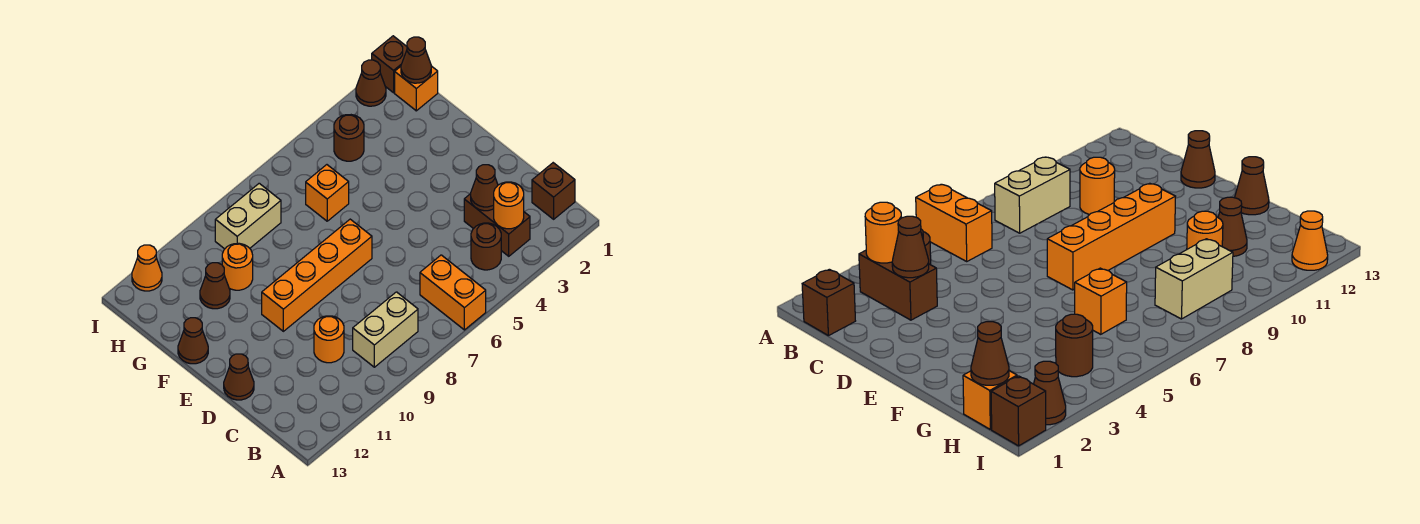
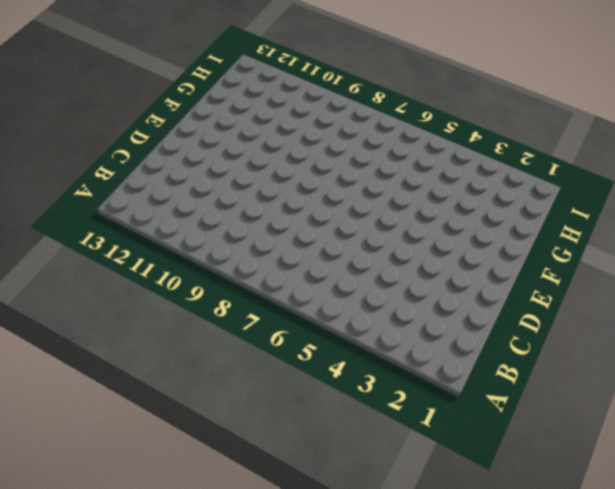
none -> orange brick A6:B6 level 1
none -> brown brick B1 level 1
none -> brown brick B3:C3 level 1

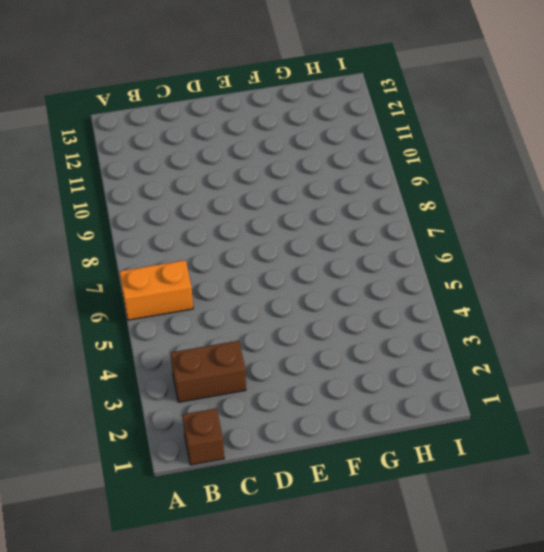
none -> brown round brick B4 level 1
none -> tan brick B8:B9 level 1
none -> orange round brick C10 level 1

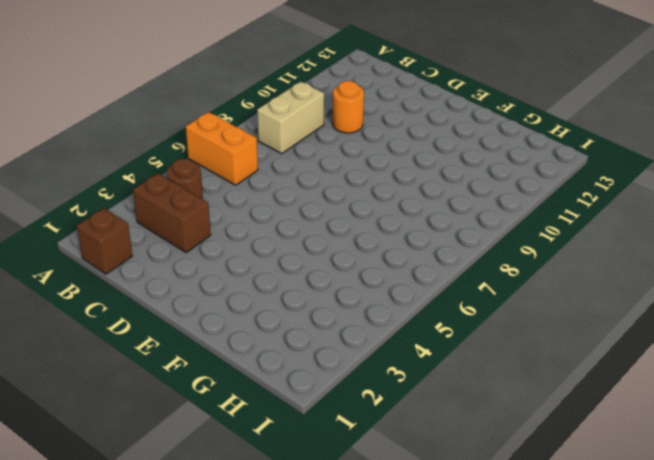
none -> brown cone D13 level 1
none -> orange brick E7:E10 level 1
none -> brown cone F13 level 1

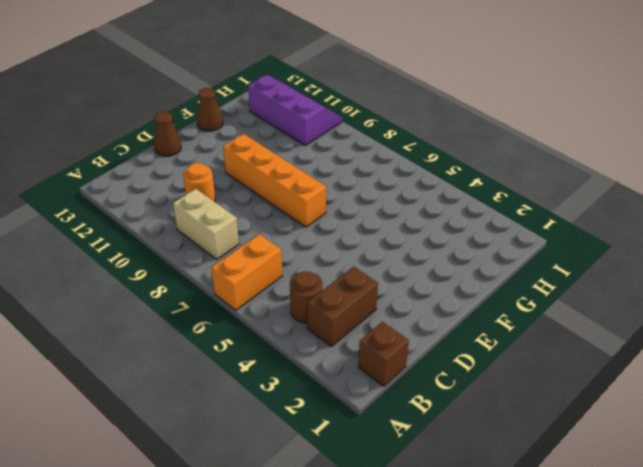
purple slope H10:I12 level 1 top H -> orange cone I12 level 1
none -> orange brick G6 level 1
none -> orange round brick G10 level 1
none -> brown cone G11 level 1

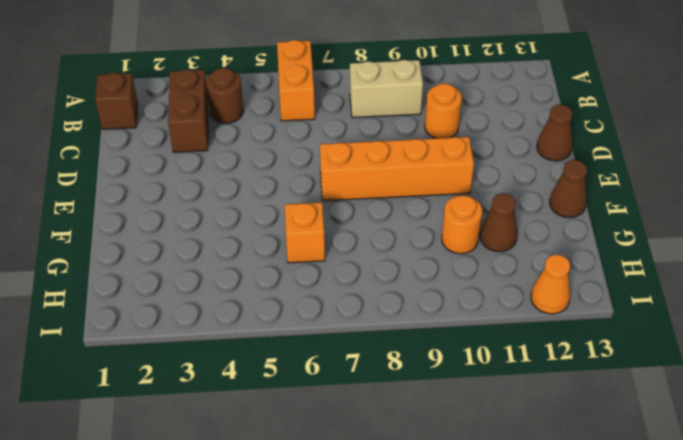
none -> orange brick H1 level 1
none -> brown round brick H4 level 1
none -> tan brick H8:H9 level 1

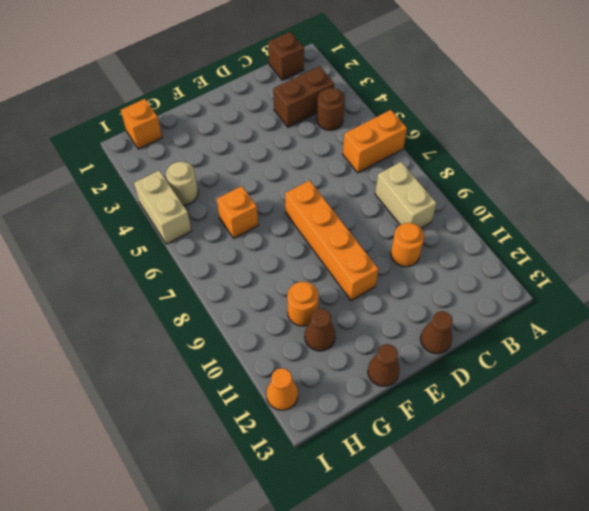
tan round brick H4 level 1 -> brown round brick H4 level 1
tan brick I4:I5 level 1 -> tan brick H8:H9 level 1
none -> brown brick I1 level 1
none -> brown cone I2 level 1
none -> orange round brick B3 level 2

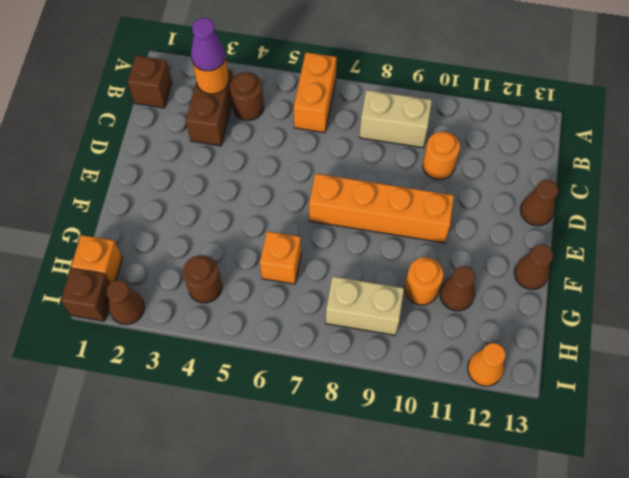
purple cone B3 level 3 -> none
none -> brown cone C3 level 2
none -> brown cone H1 level 2

